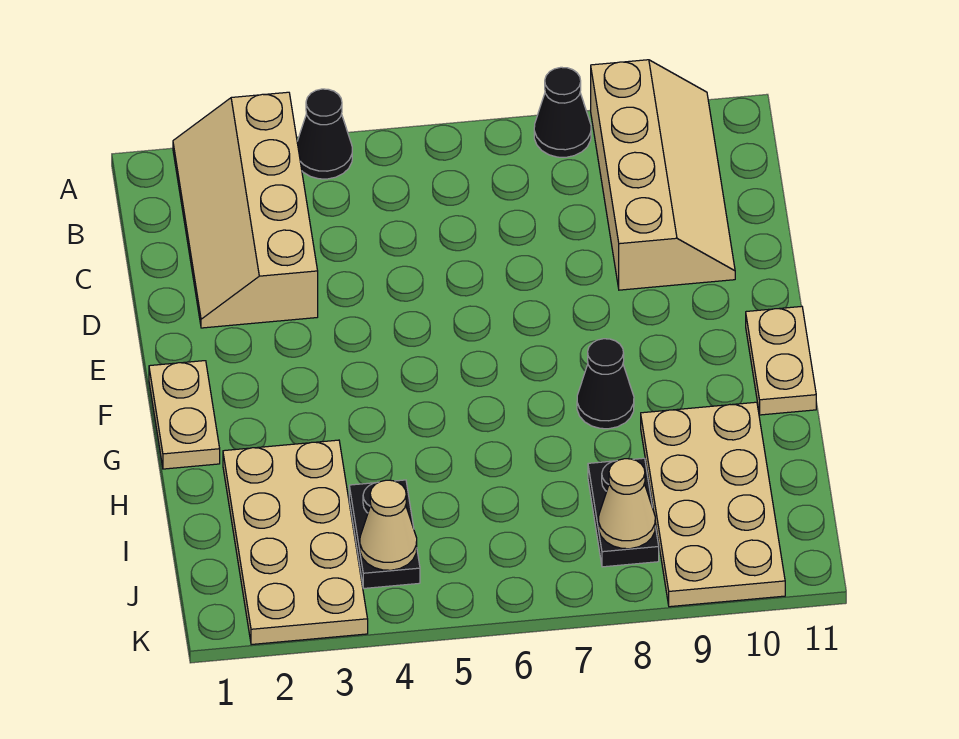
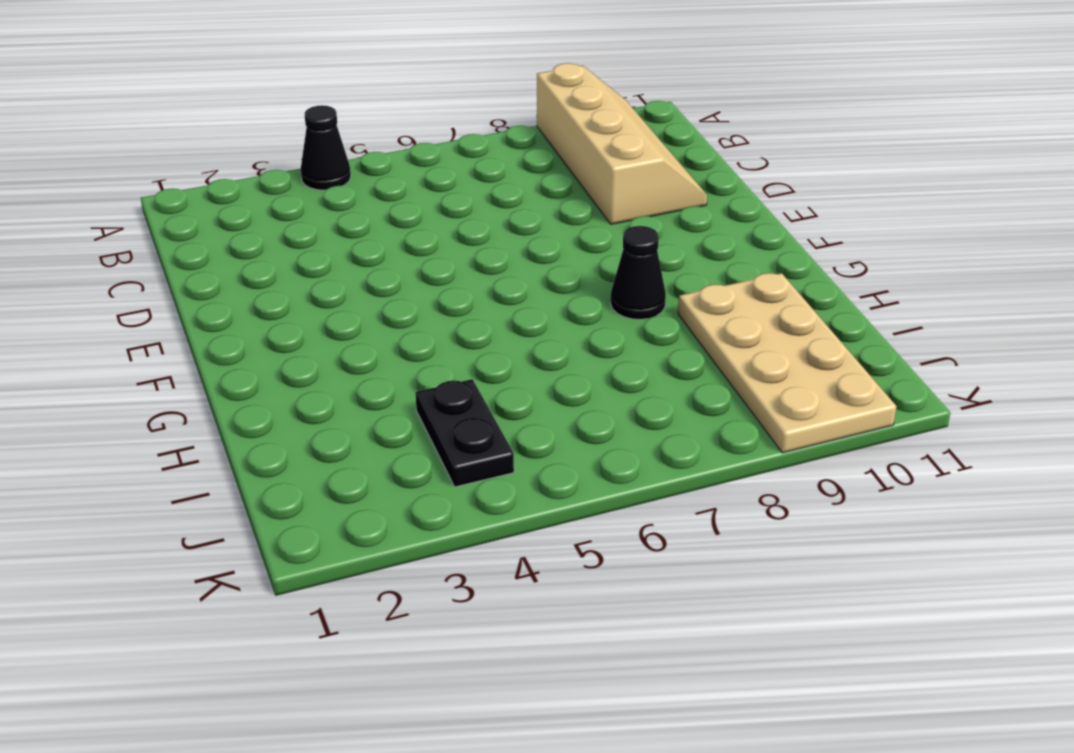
none -> tan slope A2:D3 level 1 top 3
none -> black cone A8 level 1
none -> tan plate F1:G1 level 1

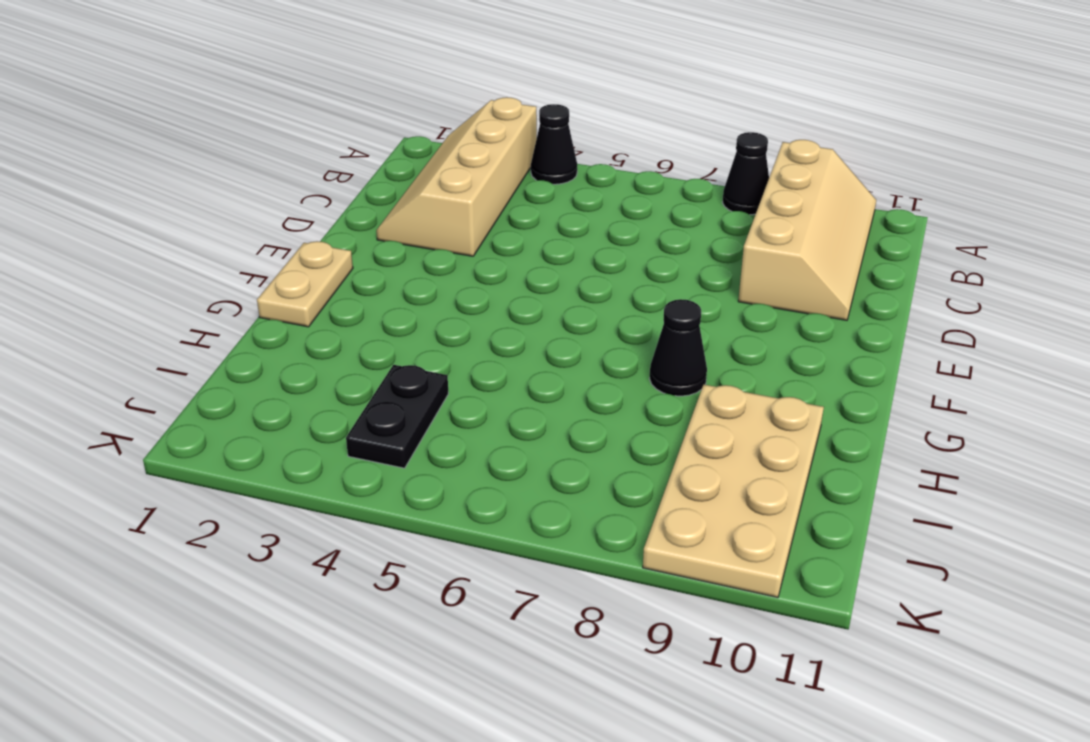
none -> tan plate F11:G11 level 1
none -> tan plate H2:K3 level 1
none -> black plate I8:J8 level 1

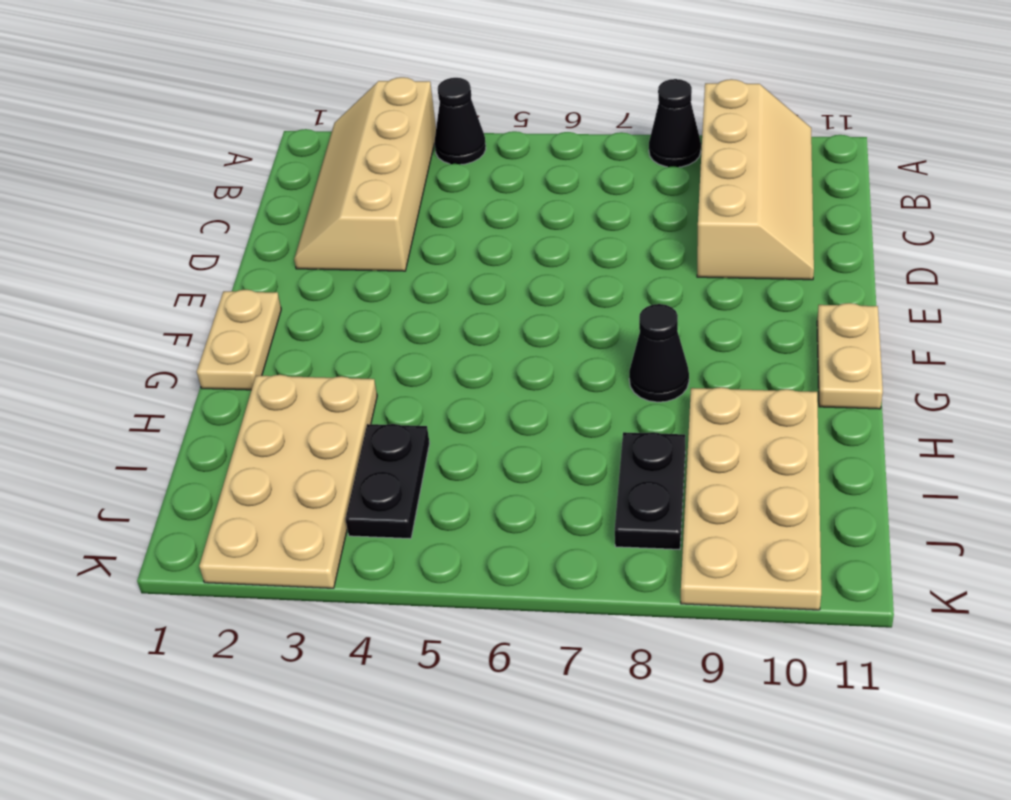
none -> tan cone J4 level 2
none -> tan cone J8 level 2

